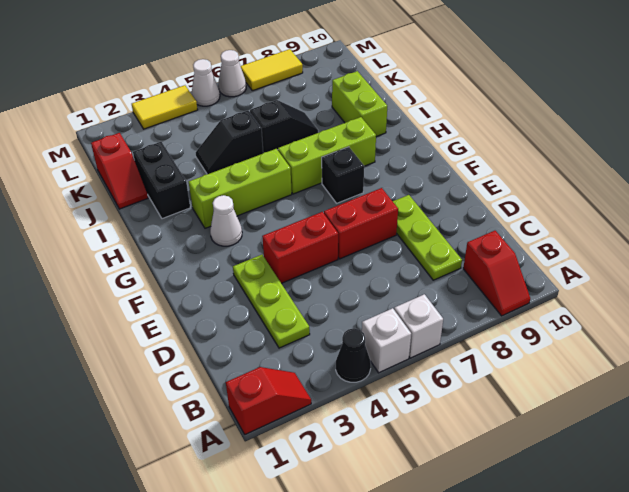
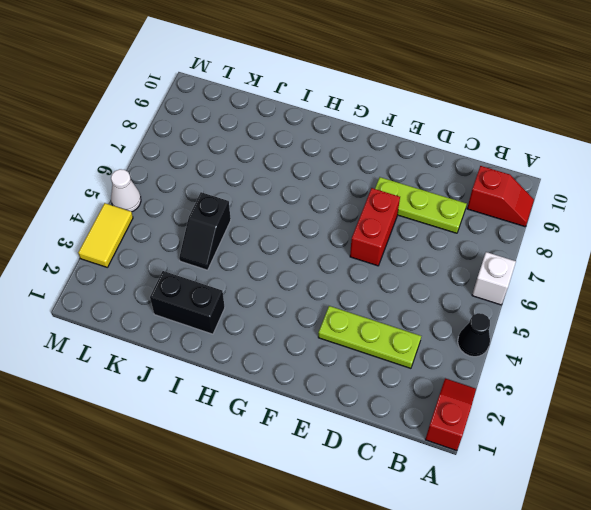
none -> white brick A5 level 1
none -> red brick E4:E5 level 1
none -> white cone G3 level 1

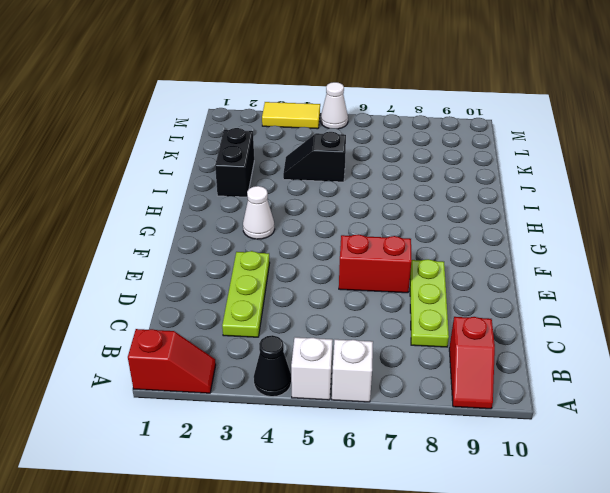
none -> red brick E4:E5 level 1
none -> black brick G7 level 1
none -> lime brick H3:H5 level 1

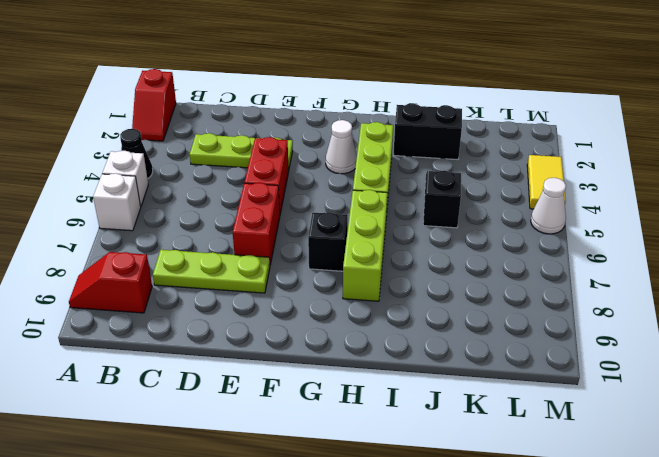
none -> lime brick I9:J9 level 1
none -> red slope J1:K1 level 1 top K
none -> black slope J6:J7 level 1 top 6

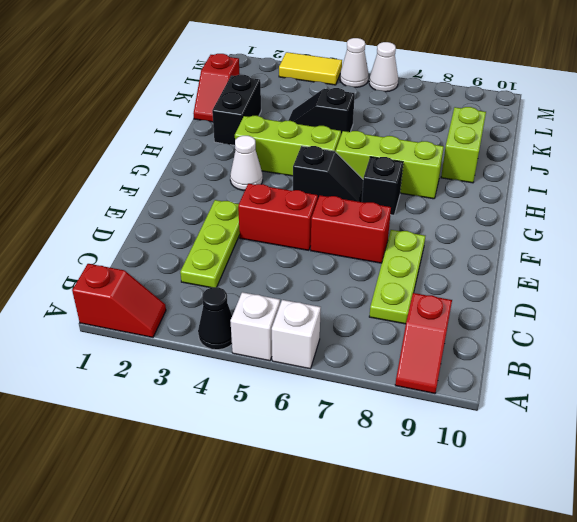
black slope G5:G6 level 1 top 5 -> black slope J6:J7 level 1 top 6
none -> yellow tile M7:M8 level 1

